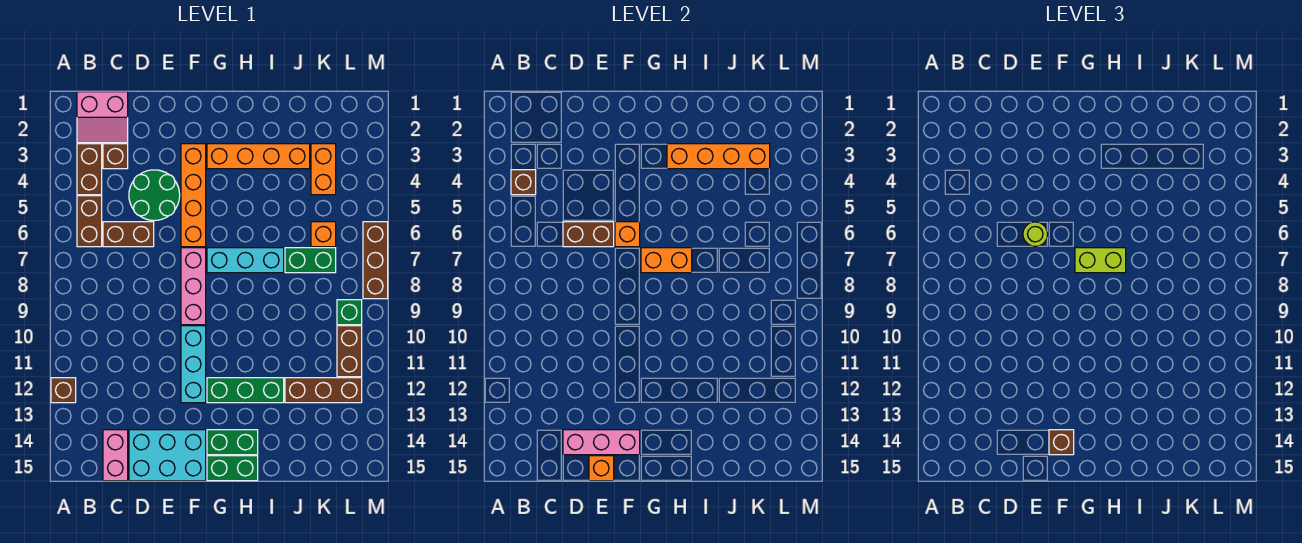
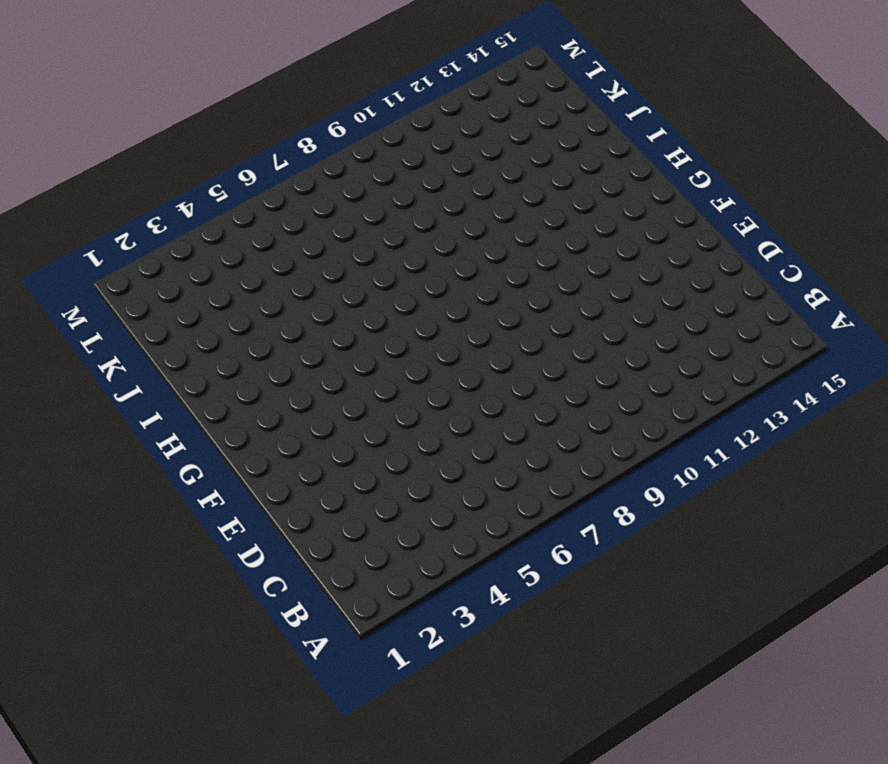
none -> brown brick A12 level 1
none -> pink slope B1:C2 level 1 top 1
none -> brown brick B3:B4 level 1
none -> brown brick B5:B6 level 1

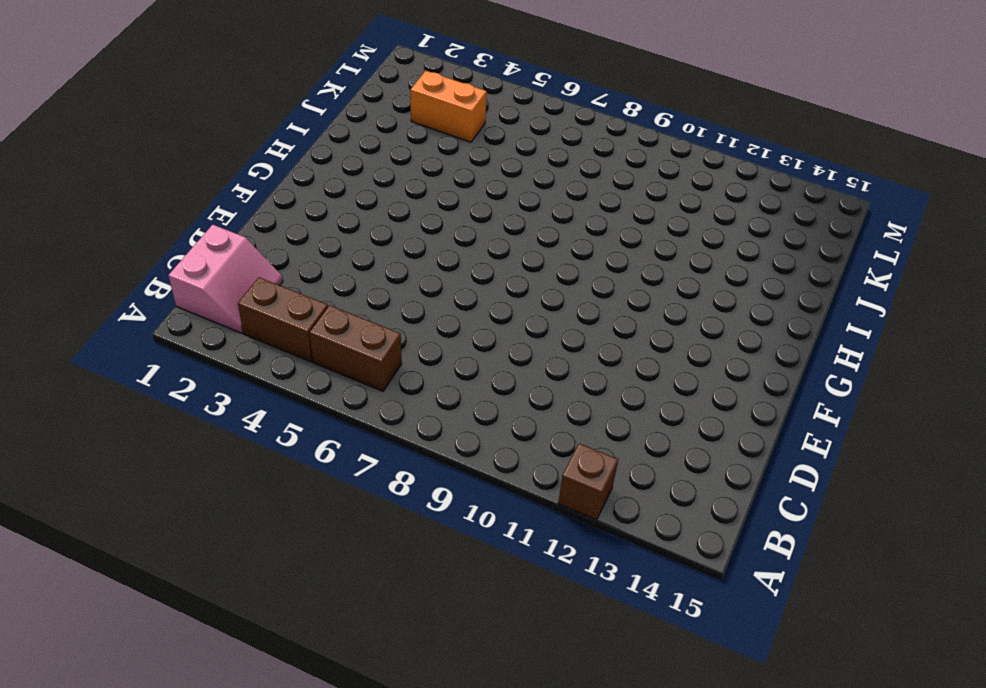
none -> brown brick C3 level 1
none -> brown brick C6:D6 level 1
none -> pink brick C14:C15 level 1
none -> green round brick D4:E5 level 1

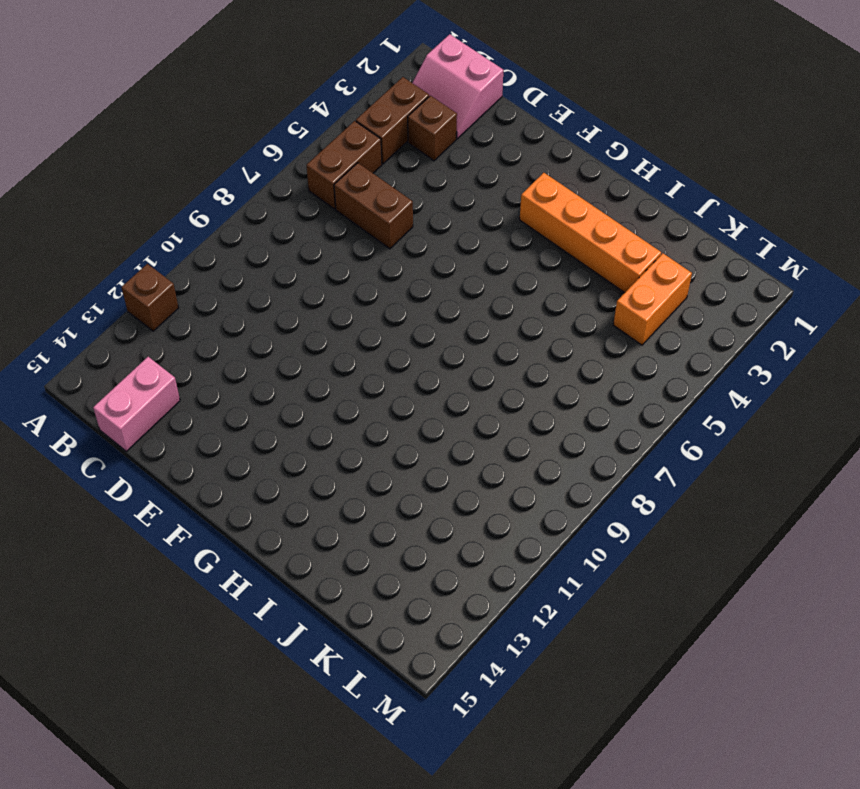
none -> green round brick D4:E5 level 1
none -> cyan brick D14:F15 level 1
none -> orange brick F3:F6 level 1
none -> pink brick F7:F9 level 1

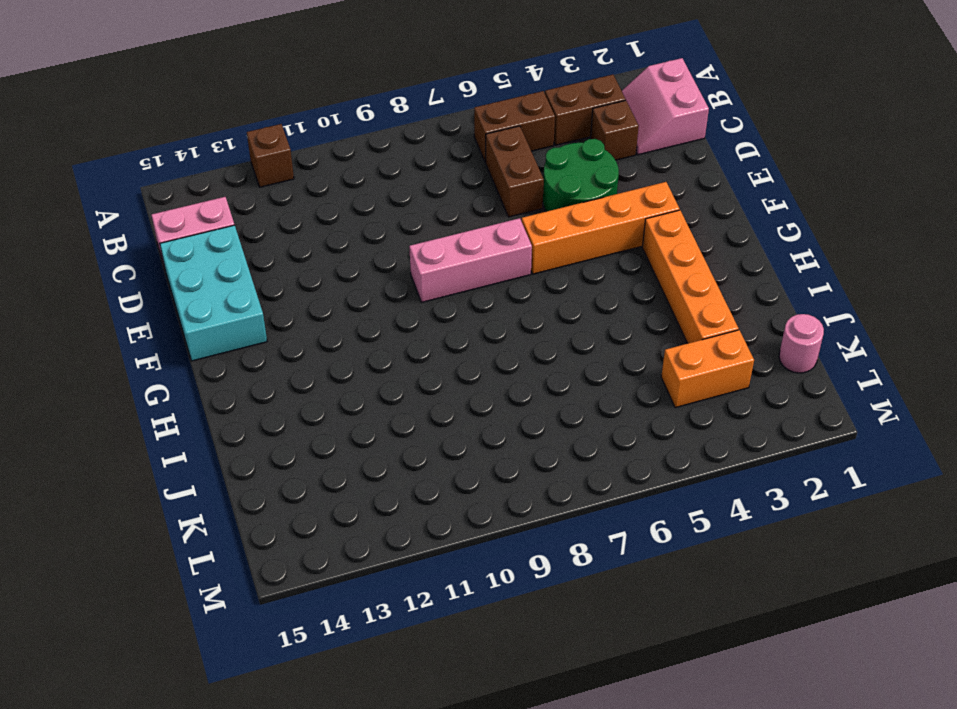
pink round brick K1 level 1 -> none
none -> cyan brick F10:F12 level 1
none -> cyan brick G7:I7 level 1
none -> green brick G12:I12 level 1
none -> green brick G14:H14 level 1

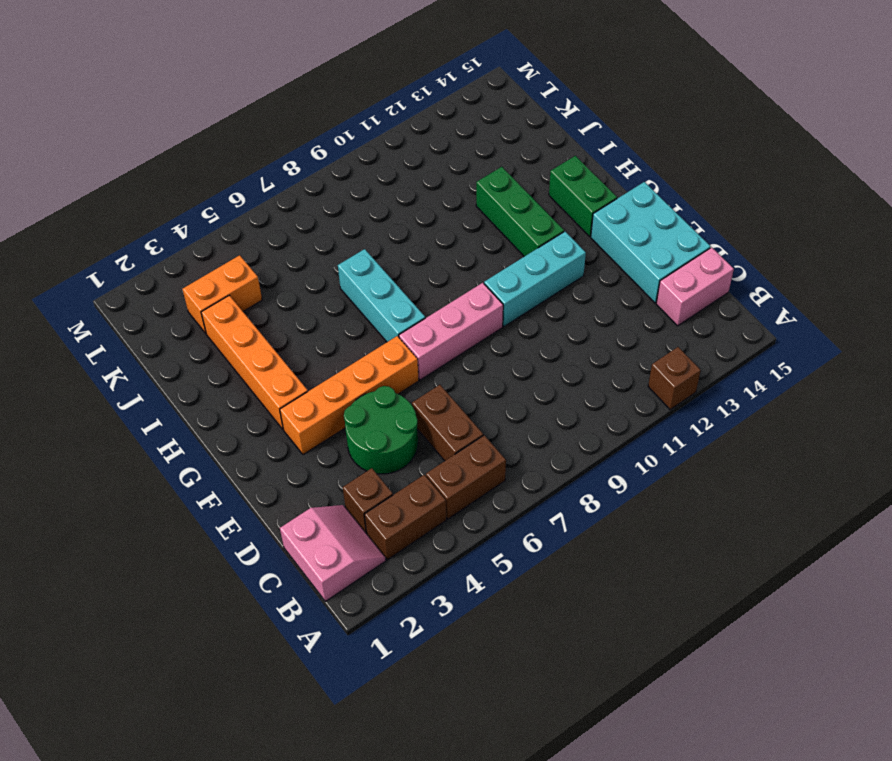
none -> green brick G15:H15 level 1
none -> green brick J7:K7 level 1
none -> brown brick J12:L12 level 1
none -> orange brick K6 level 1

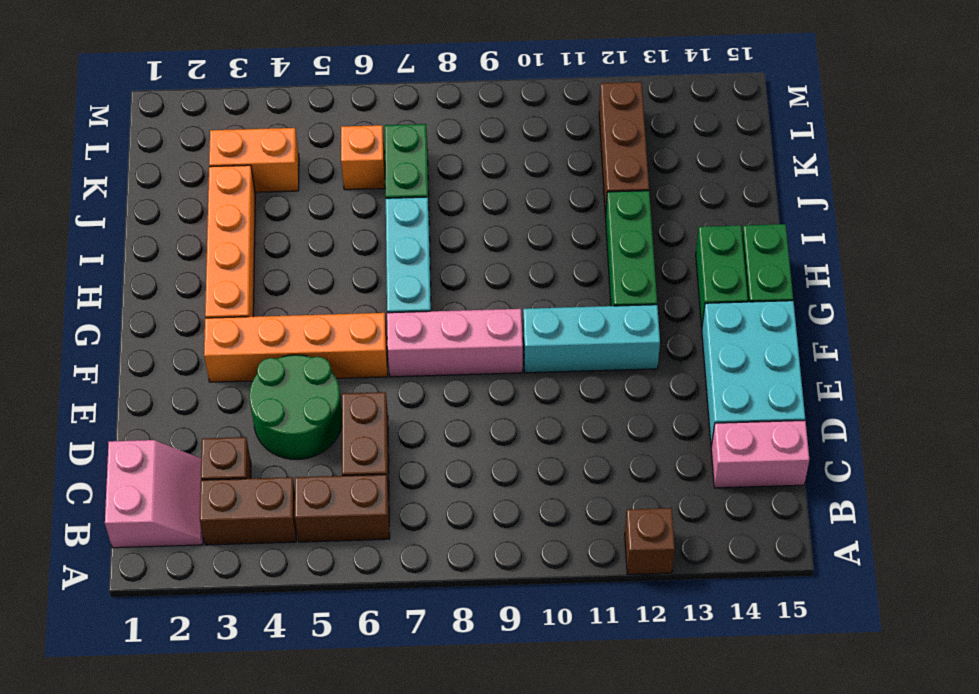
none -> green brick L9 level 1
none -> brown brick L10:L11 level 1
none -> brown brick M6:M8 level 1
none -> brown brick B4 level 2

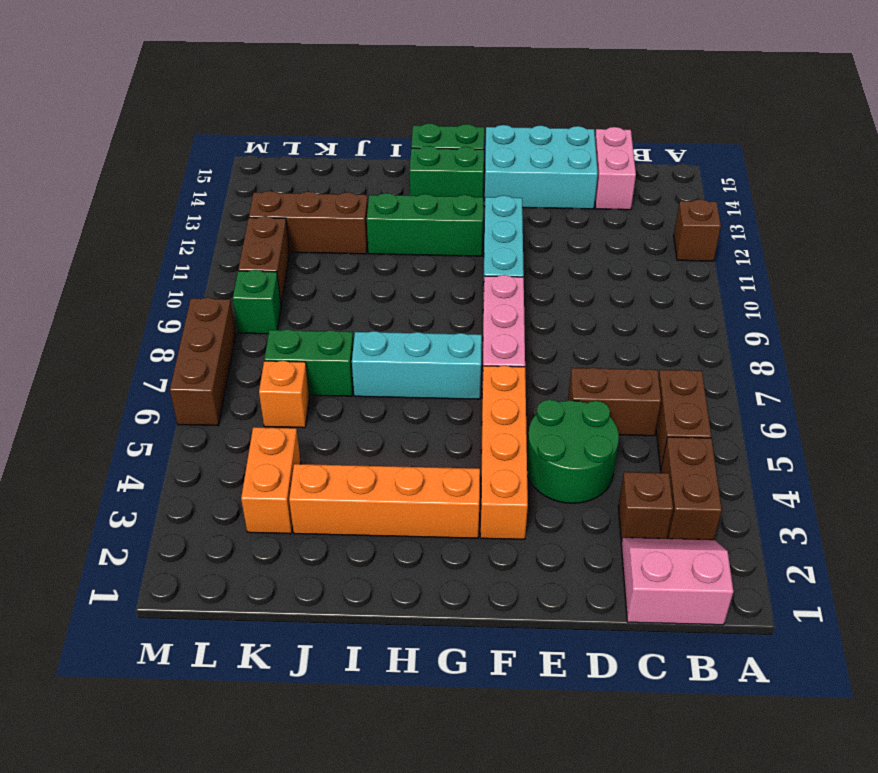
none -> brown brick B4 level 2
none -> brown brick D6:E6 level 2
none -> pink brick D14:F14 level 2
none -> orange brick E15 level 2

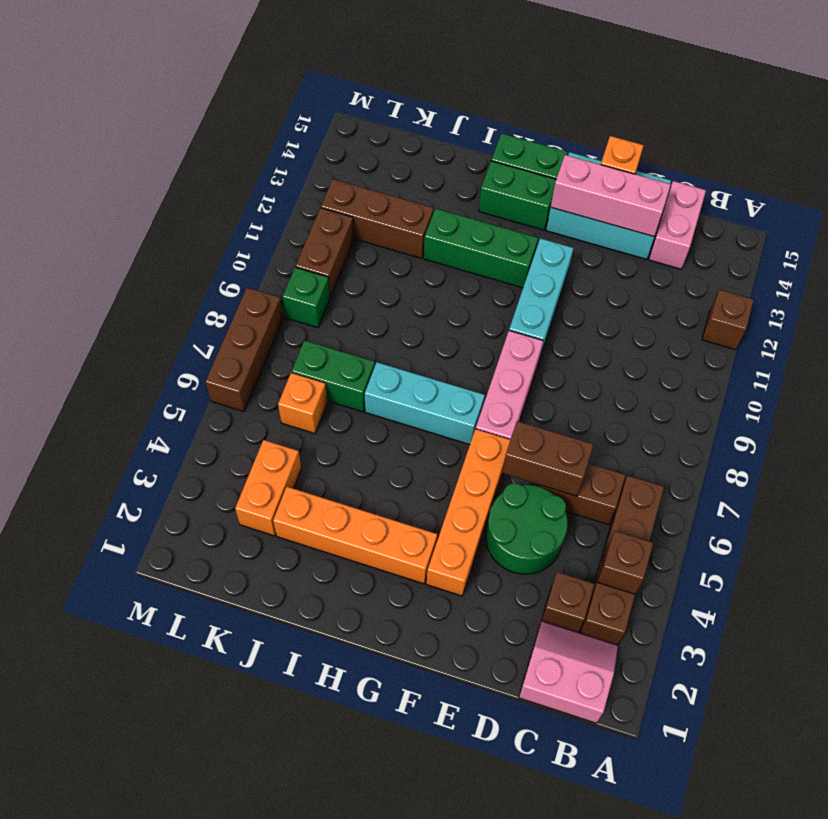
none -> orange brick F6 level 2
none -> orange brick G7:H7 level 2
none -> orange brick H3:K3 level 2
none -> lime round brick E6 level 3

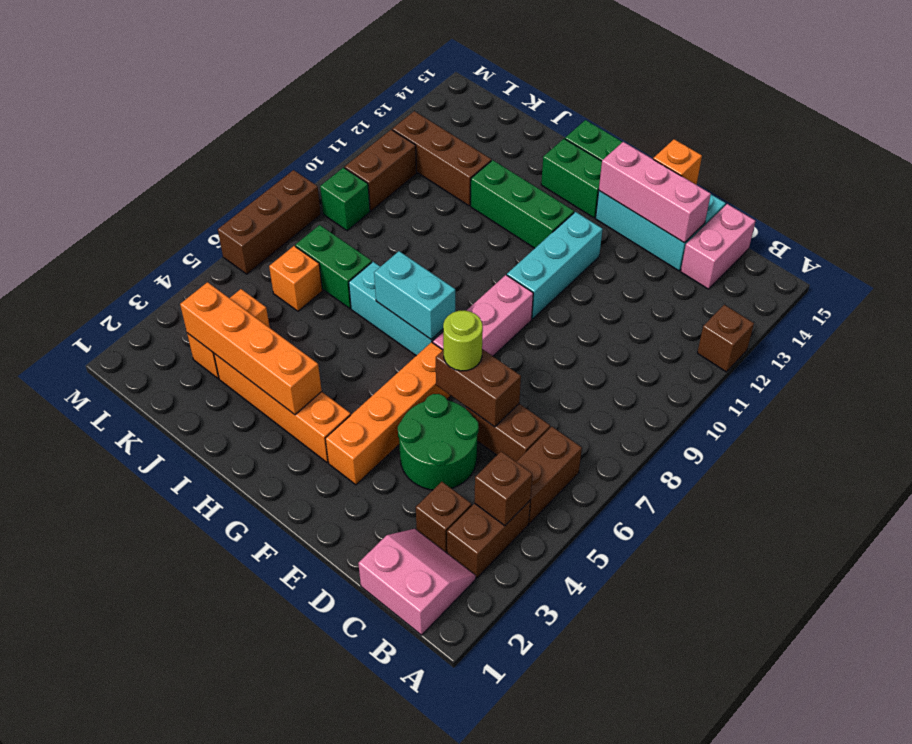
cyan brick G7:H7 level 2 -> orange brick G7:H7 level 2
none -> orange brick F6 level 2
none -> brown brick F14 level 3
none -> lime brick G7:H7 level 3

